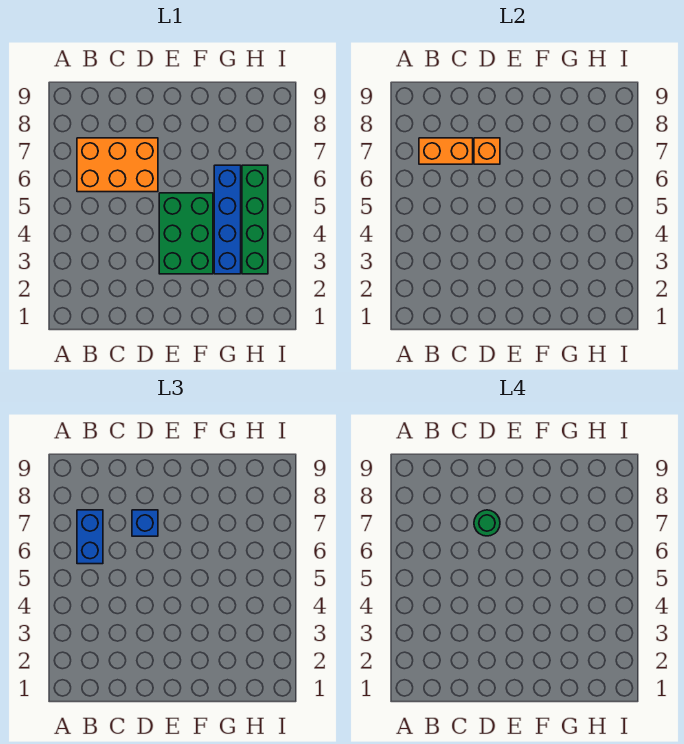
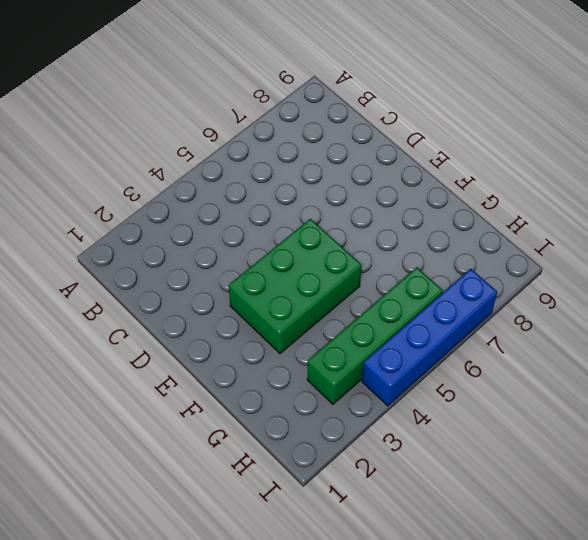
blue brick I4:I7 level 1 -> blue brick G3:G6 level 1
none -> orange brick B6:D7 level 1
none -> orange brick B7:C7 level 2

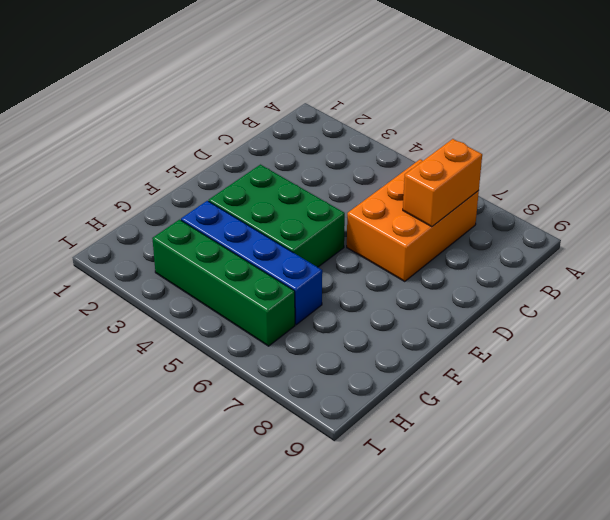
none -> orange brick D7 level 2
none -> blue brick B6:B7 level 3

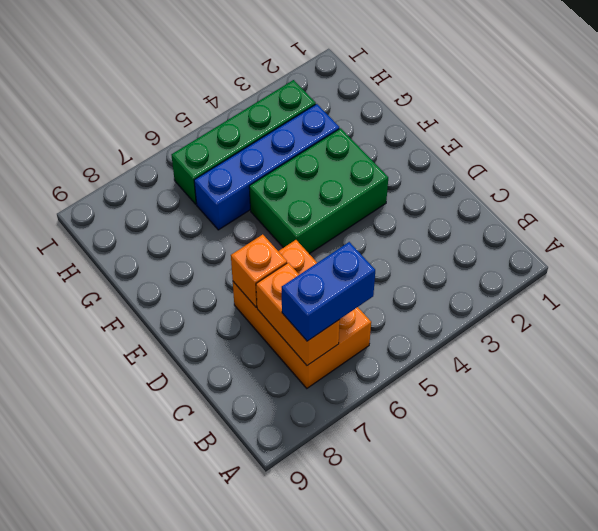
none -> blue brick D7 level 3
none -> green round brick D7 level 4

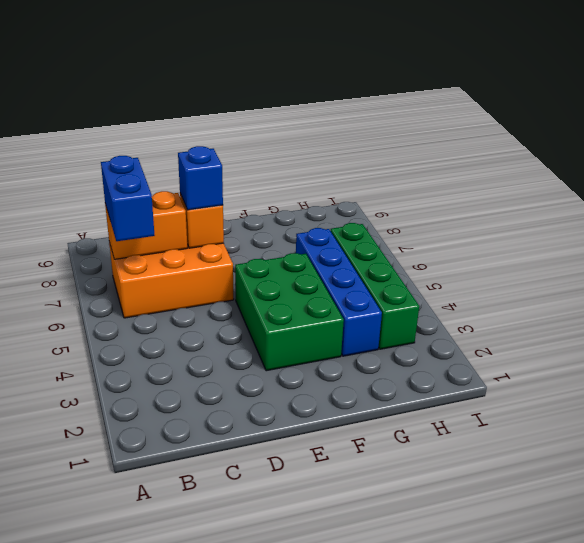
none -> green round brick D7 level 4

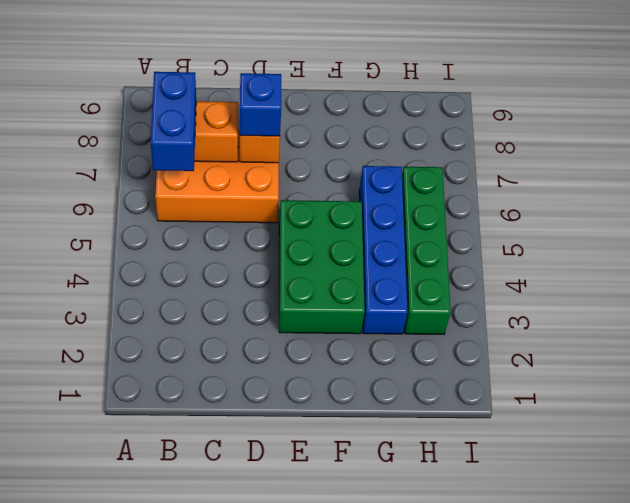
none -> green round brick D7 level 4

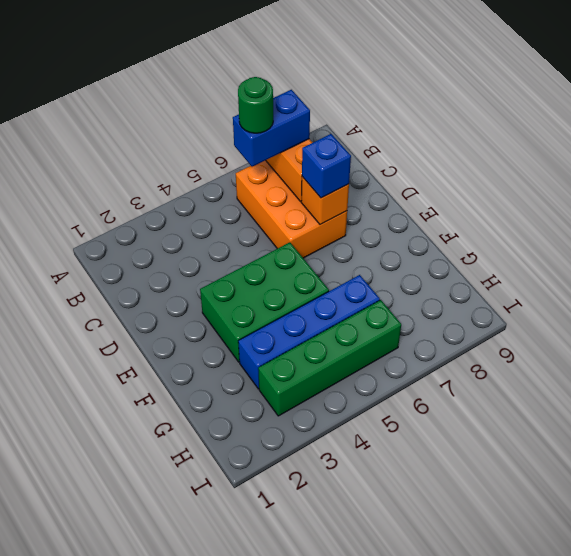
green round brick B6 level 4 -> green round brick D7 level 4

